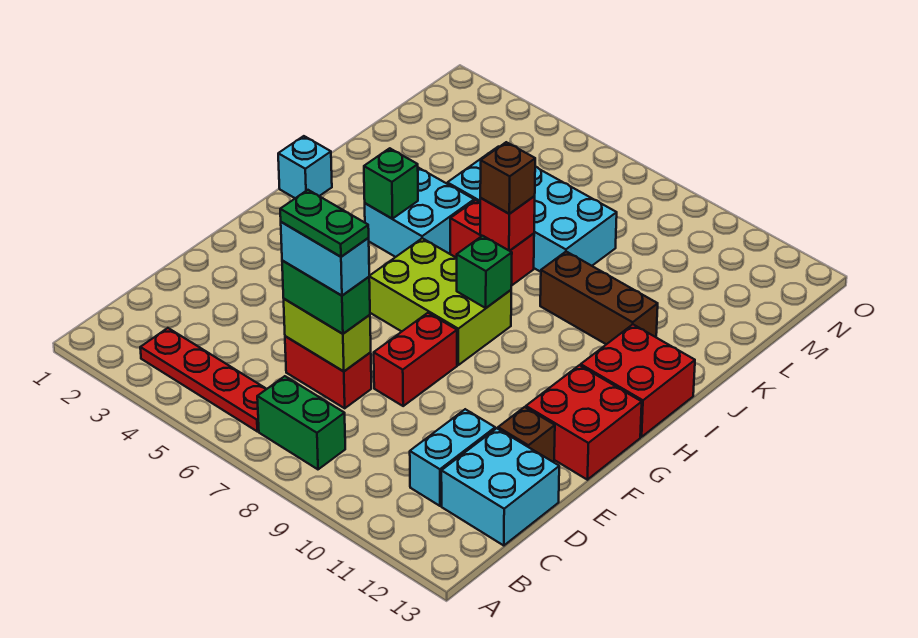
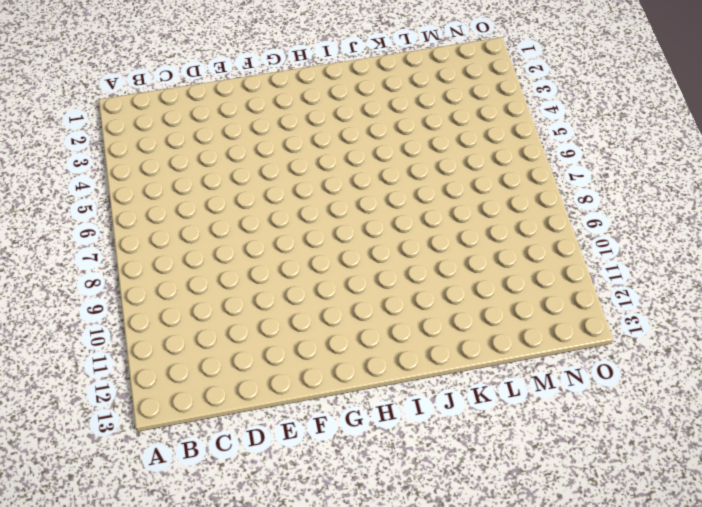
none -> red plate B3:B6 level 1
none -> green brick B7:B8 level 1
none -> cyan brick C11:D11 level 1

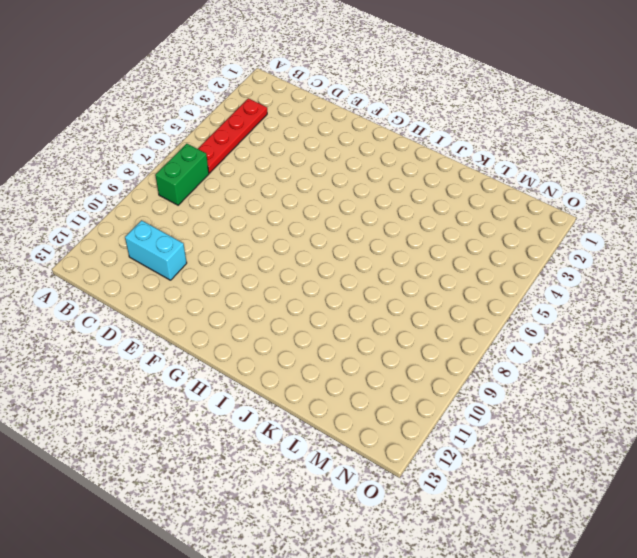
none -> cyan brick C12:D13 level 1
none -> red brick D6:D7 level 1
none -> red brick E8:F8 level 1

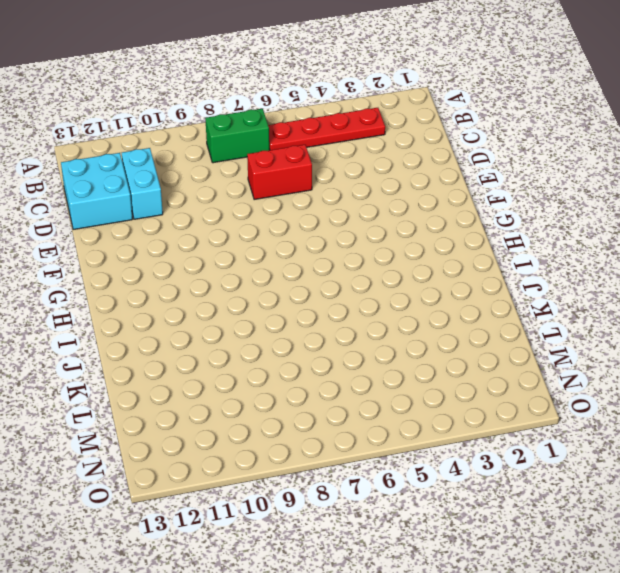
none -> red brick E8:F8 level 1
none -> brown brick E12 level 1
none -> red brick F12:G13 level 1

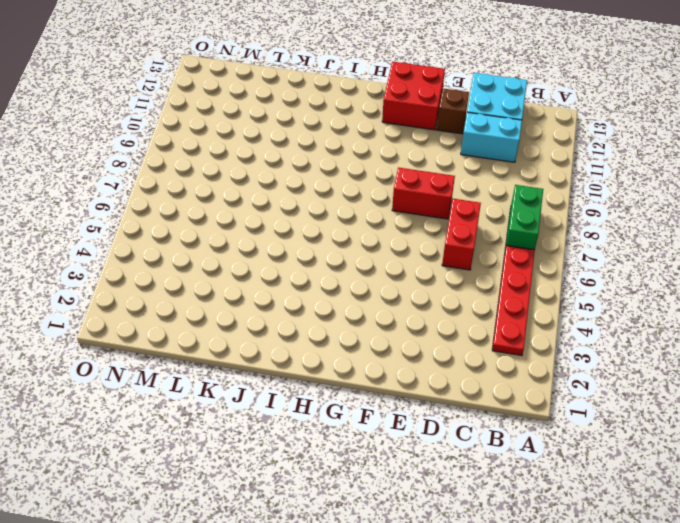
none -> lime brick G6:H8 level 1
none -> red brick H12:I13 level 1
none -> cyan brick I1 level 1

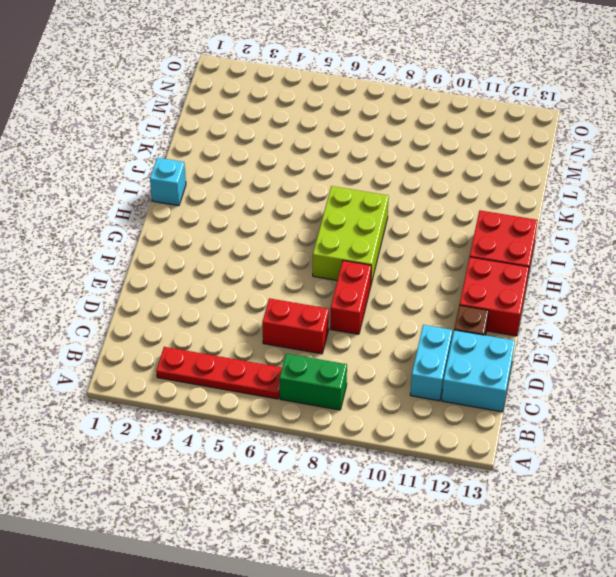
lime brick G7:I8 level 1 -> lime brick G6:H8 level 1
none -> cyan brick I4:J5 level 1
none -> red brick J6:J7 level 1
none -> brown brick J9:J11 level 1

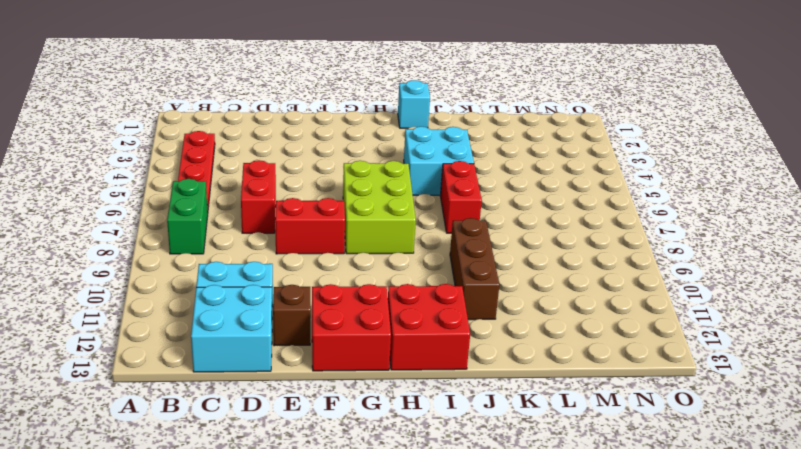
none -> cyan brick K5:L8 level 1
none -> lime brick D6:D7 level 2
none -> green brick H8 level 2

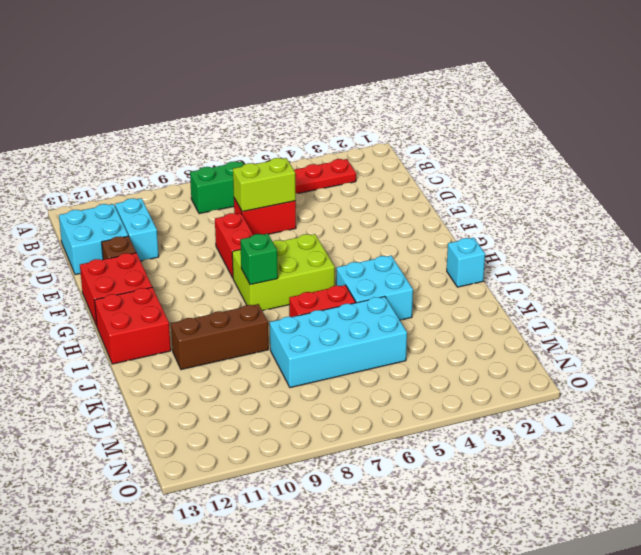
none -> green brick I4 level 2
none -> red brick J7 level 2
none -> green brick D6:D7 level 3

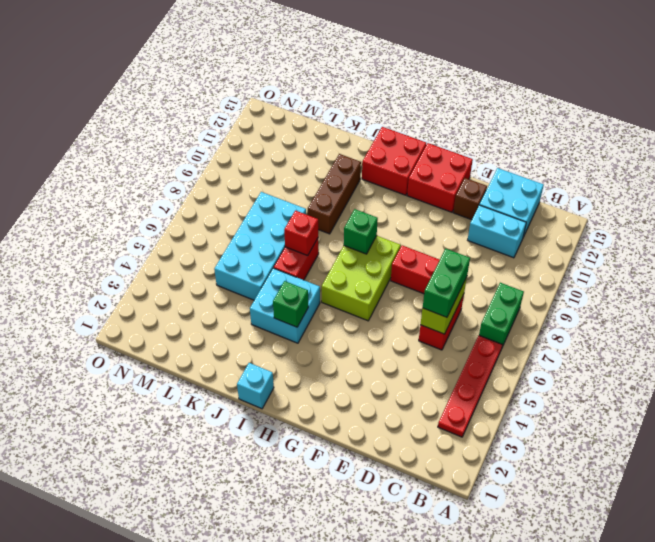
none -> brown brick J7 level 3
none -> cyan brick D6:D7 level 4
none -> green plate D6:D7 level 5

